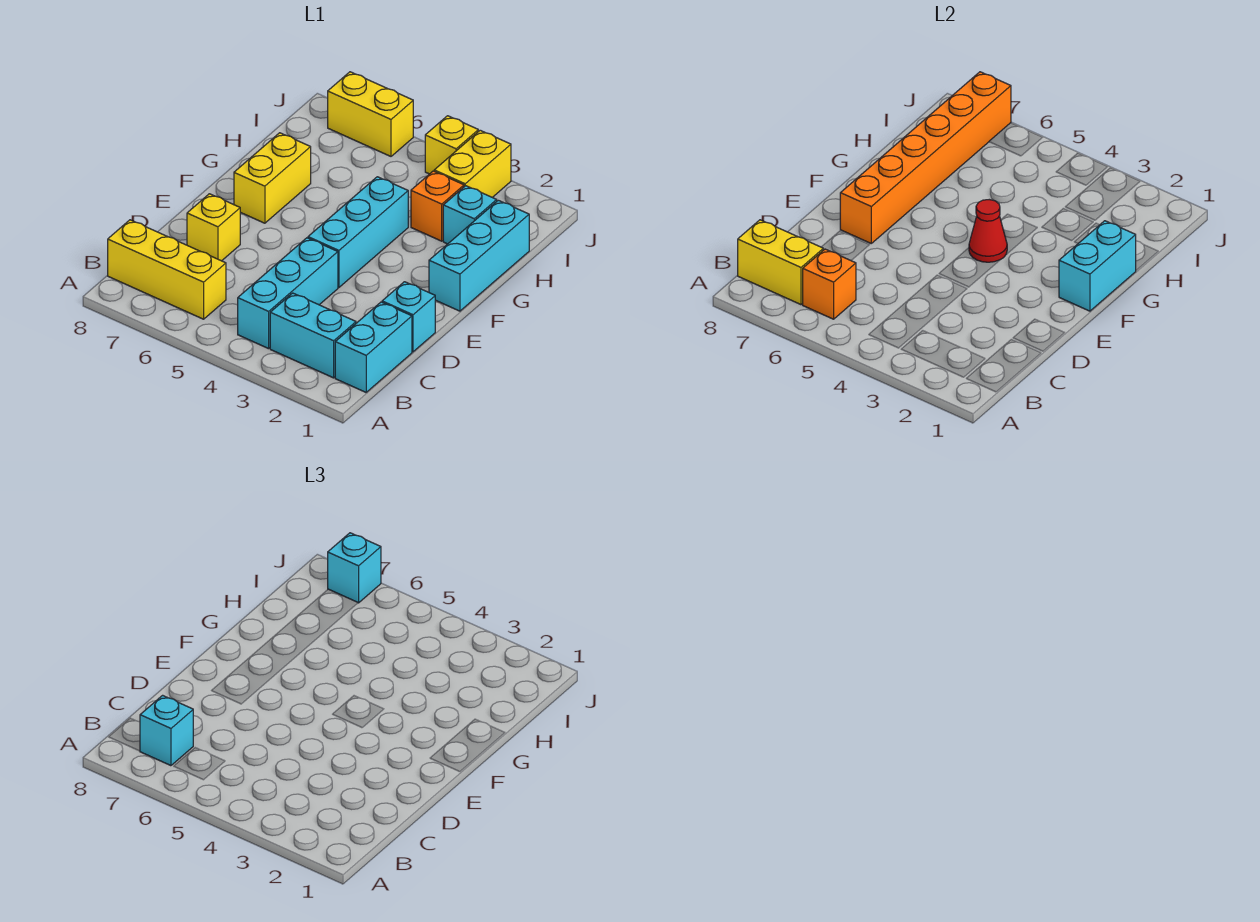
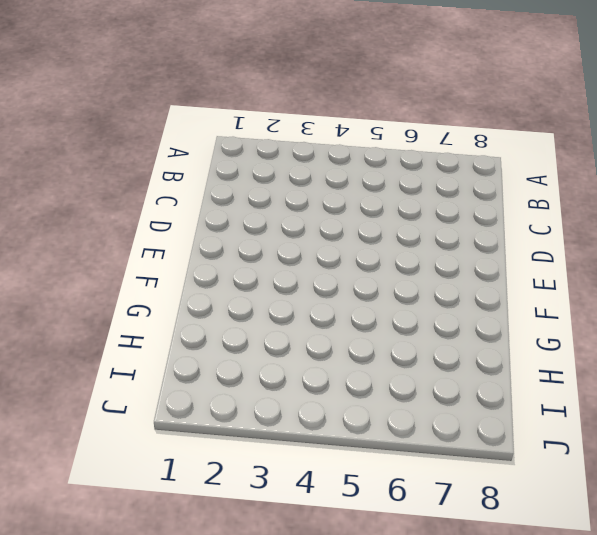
none -> cyan brick B1:C1 level 1
none -> cyan brick B2:B3 level 1
none -> cyan brick B4:D4 level 1

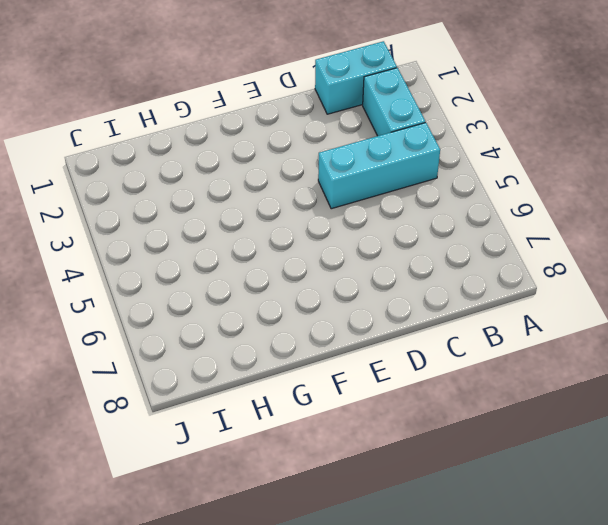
none -> yellow brick B6:B8 level 1
none -> cyan brick D1 level 1
none -> yellow brick D7 level 1

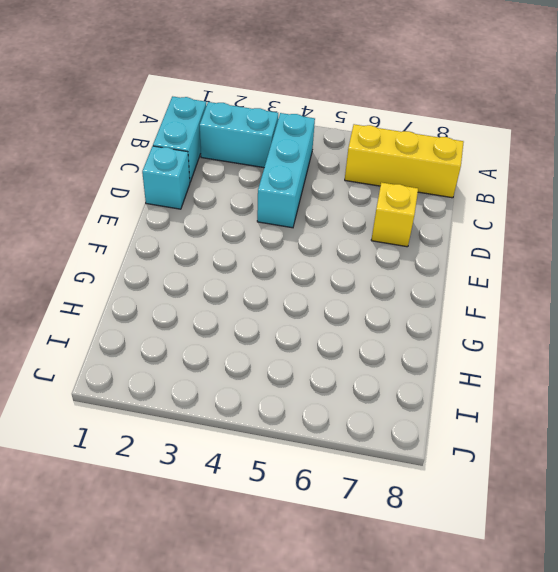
none -> cyan brick E4:G4 level 1
none -> cyan brick F1:H1 level 1
none -> yellow brick F7:G7 level 1

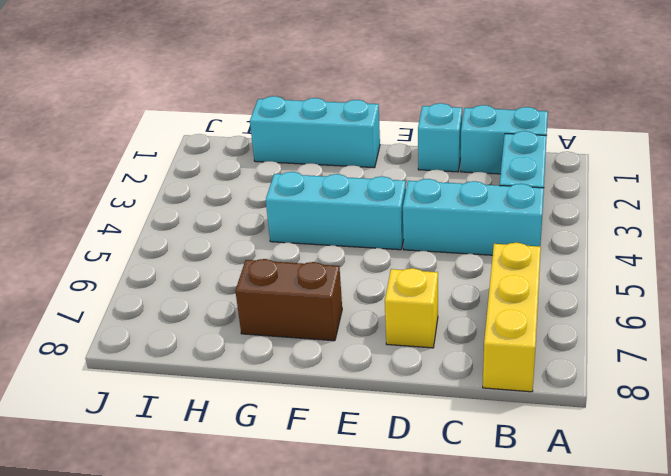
brown brick F7:G7 level 1 -> yellow brick F7:G7 level 1
none -> cyan brick H2 level 1
none -> orange brick H3 level 1
none -> yellow brick I3:J3 level 1

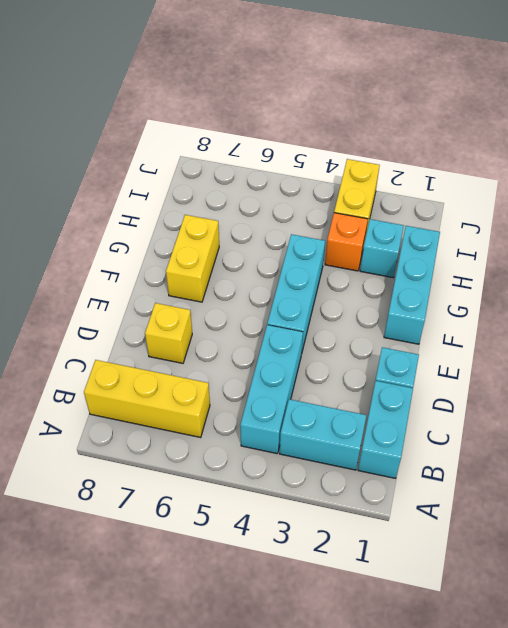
none -> yellow brick J4 level 1
none -> yellow brick J6:J7 level 1
none -> orange brick B6 level 2

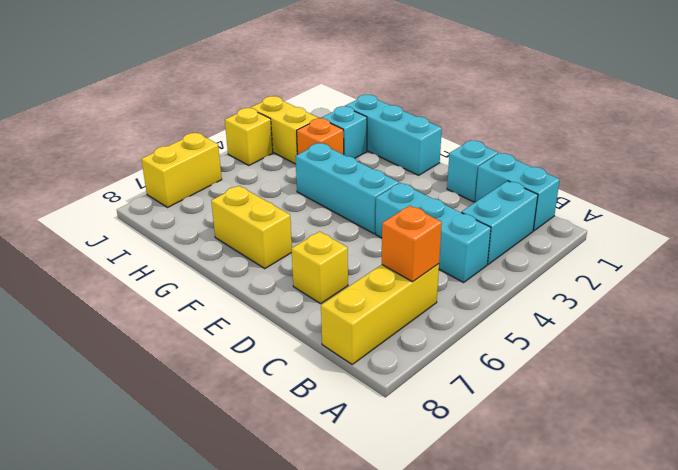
none -> yellow brick B7:B8 level 2
none -> orange brick E7:J7 level 2
none -> cyan brick F1:G1 level 2

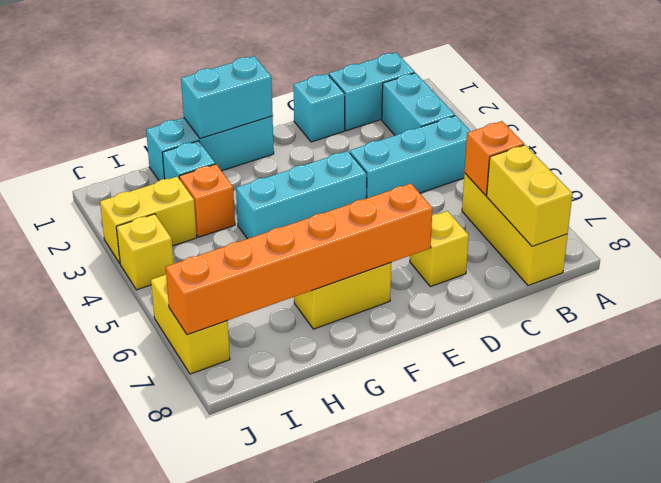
none -> red cone F4 level 2
none -> cyan brick B7 level 3
none -> cyan brick J7 level 3

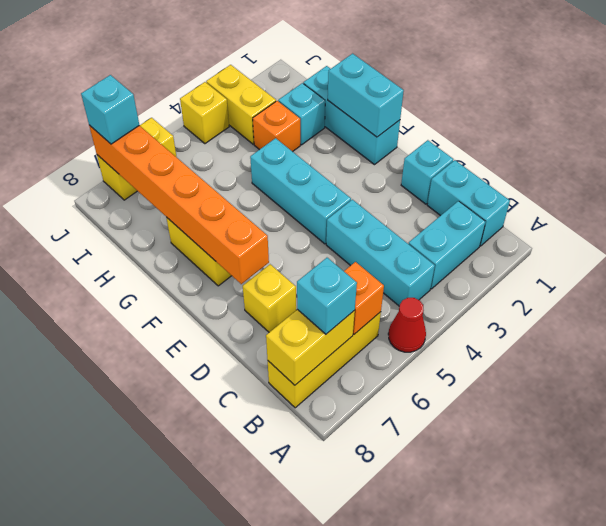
red cone A5 level 1 -> red cone F4 level 2

